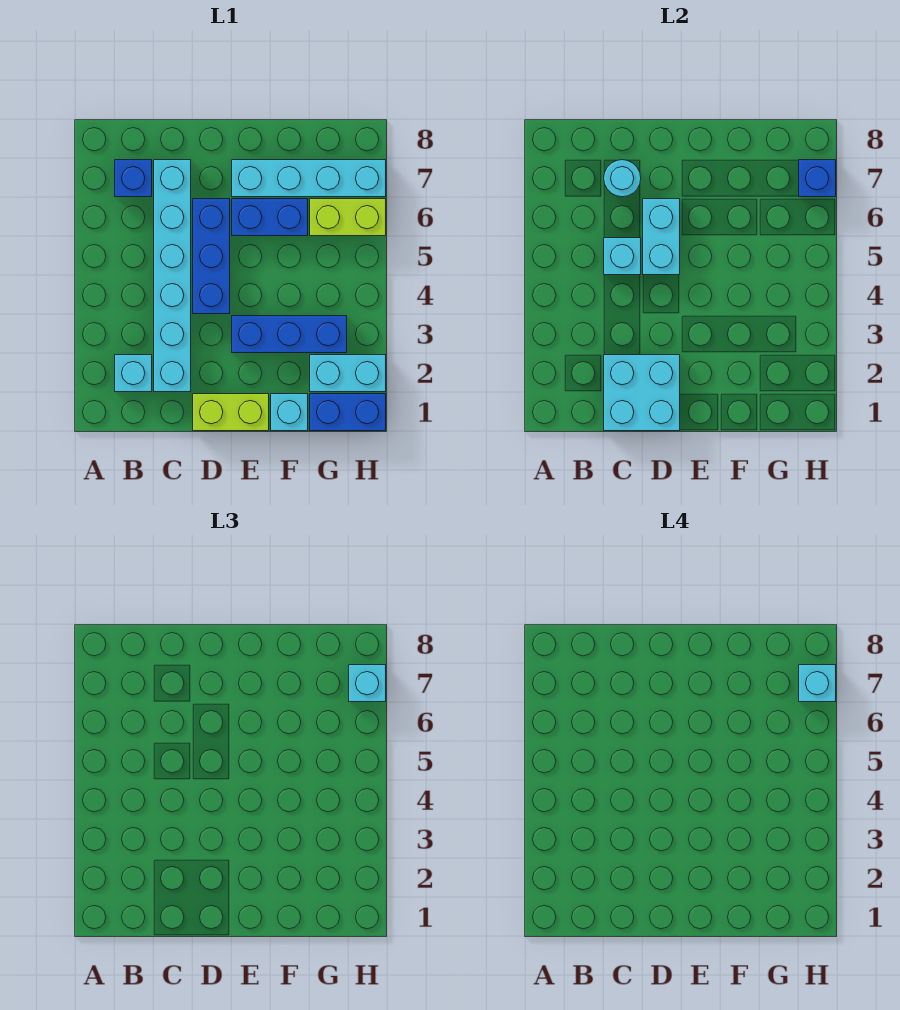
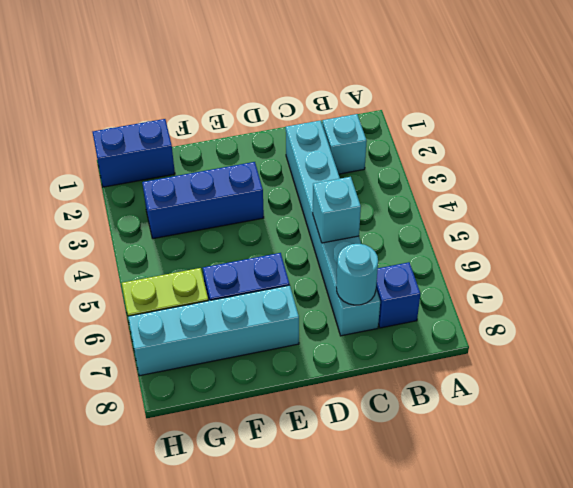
none -> lime brick D1:E1 level 1
none -> blue brick D4:D6 level 1
none -> cyan brick F1 level 1

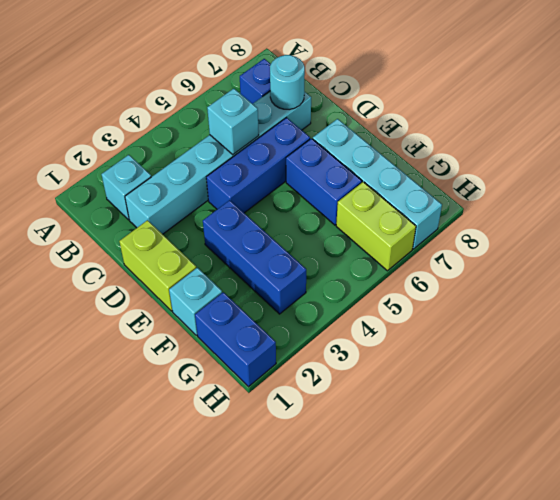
none -> cyan brick G2:H2 level 1
none -> cyan brick C1:D2 level 2
none -> cyan brick D5:D6 level 2

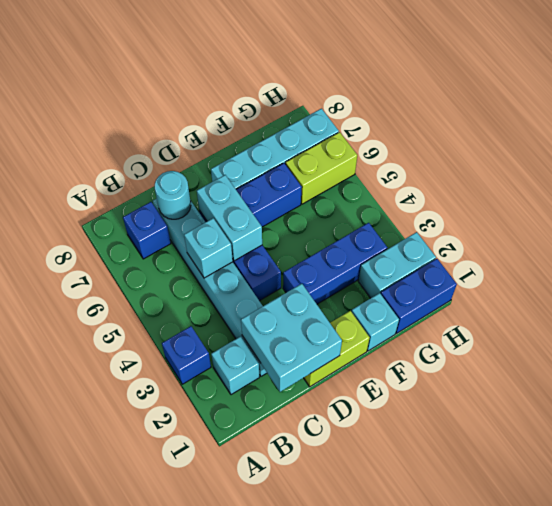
blue brick A3 level 1 -> blue brick H7 level 2
none -> cyan brick H7 level 3
none -> cyan brick H7 level 4

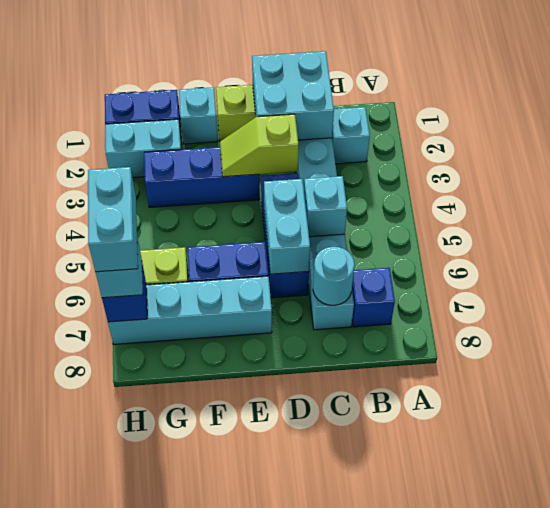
lime slope D3:E3 level 2 top D -> none
cyan brick H6:H7 level 4 -> cyan brick H7 level 4

